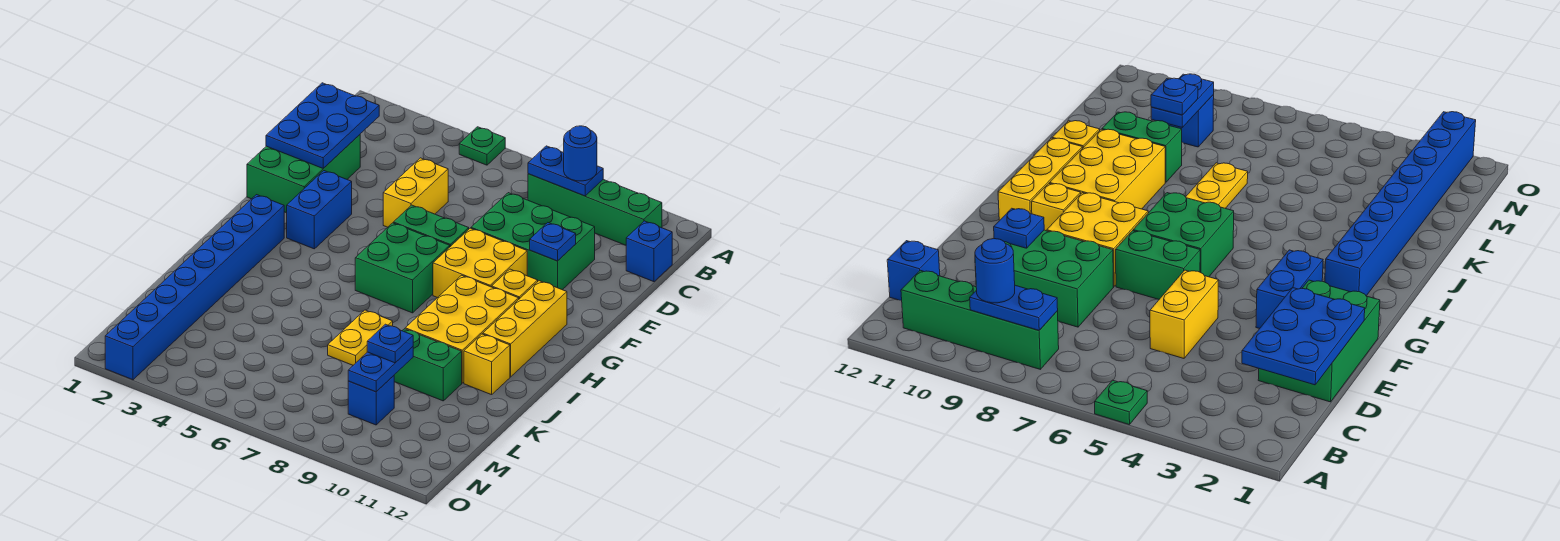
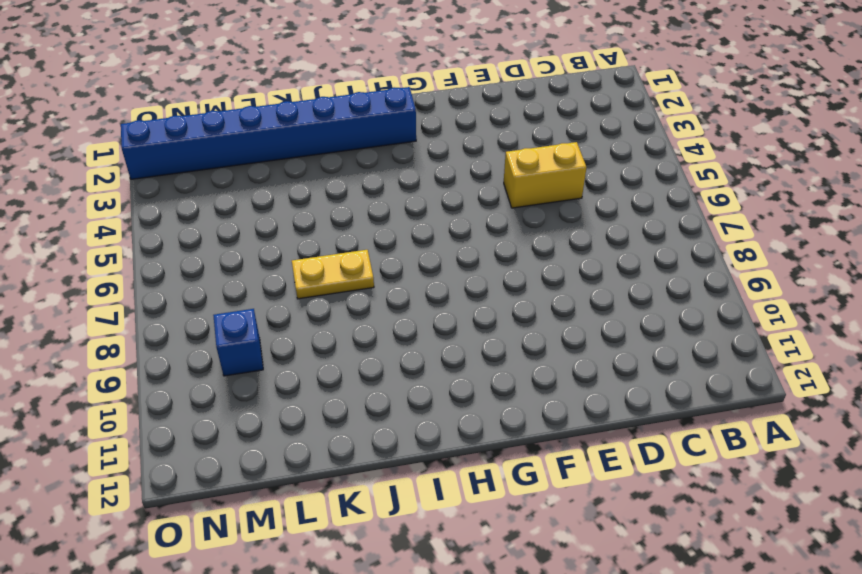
none -> green plate A5 level 1
none -> green brick B8:B11 level 1
none -> blue brick C12 level 1

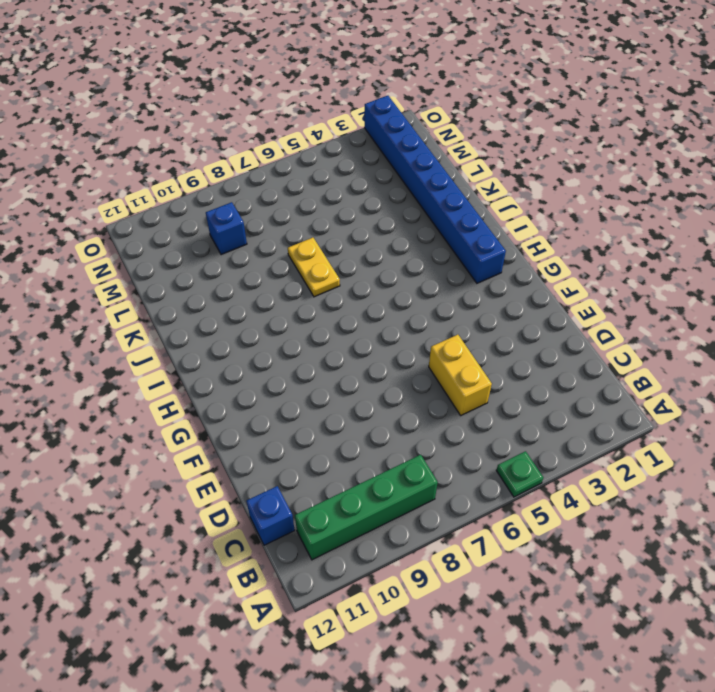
none -> green brick D1:F2 level 1
none -> green brick D8:E10 level 1
none -> blue brick F3:G3 level 1

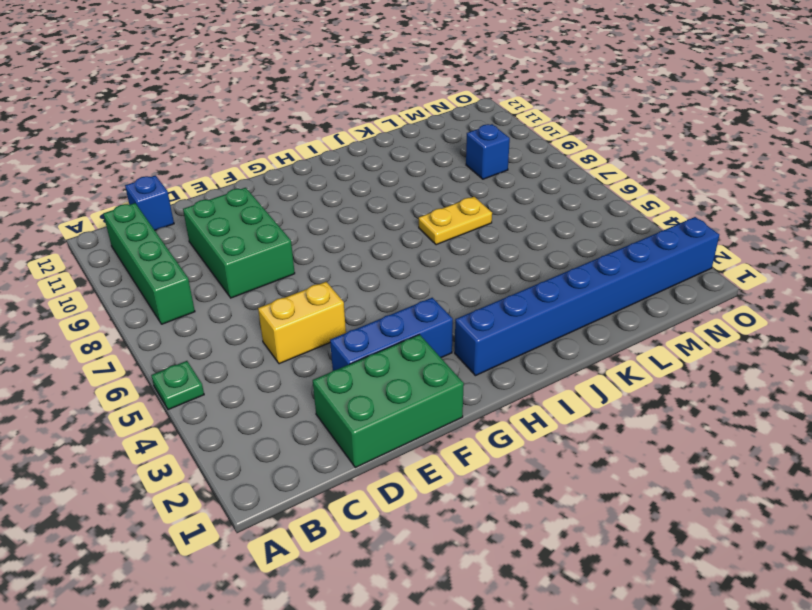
blue brick E3:G3 level 1 -> blue brick F3:G3 level 1
none -> green brick F6:F7 level 1
none -> yellow brick F8:G9 level 1
none -> green brick G6:H7 level 1

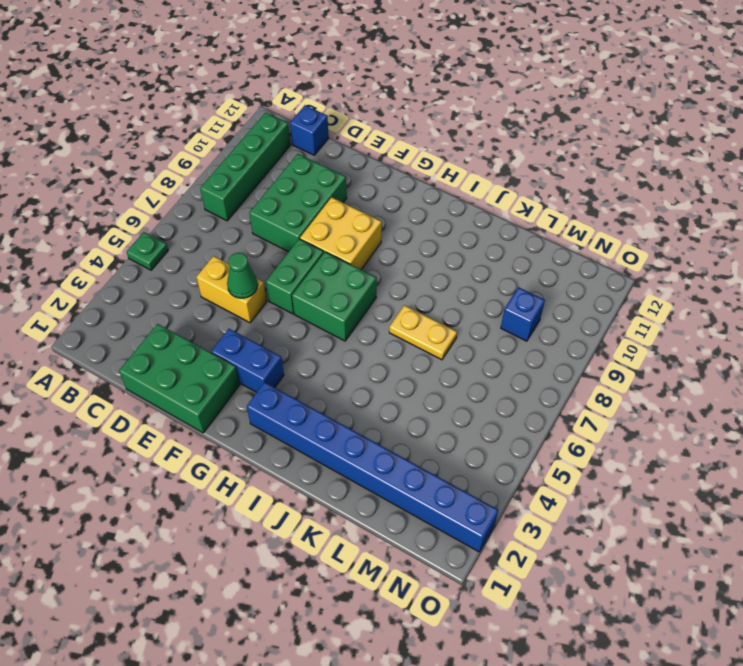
green cone E5 level 2 -> none
none -> yellow brick G10 level 1
none -> yellow brick G11:I11 level 1
none -> yellow brick H9:J10 level 1

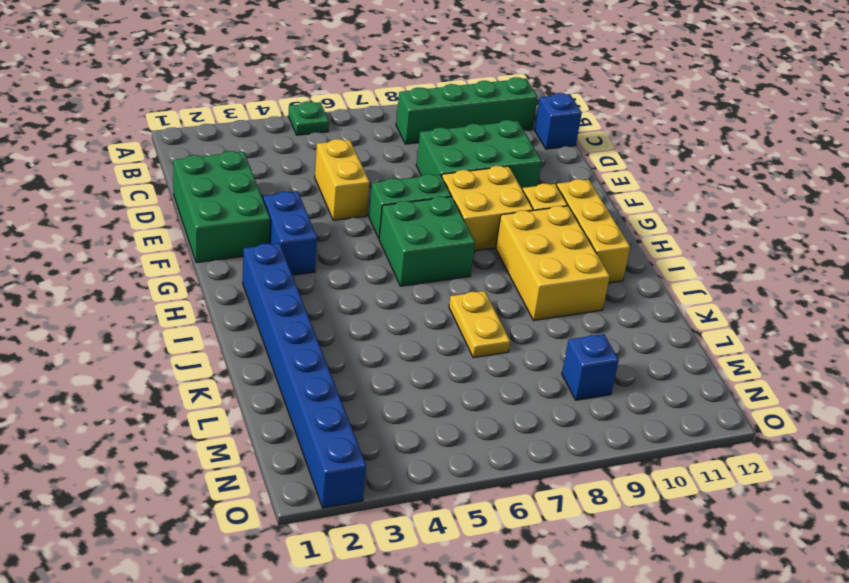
none -> yellow brick J11 level 1
none -> green brick K9:K10 level 1
none -> blue plate B8:B9 level 2

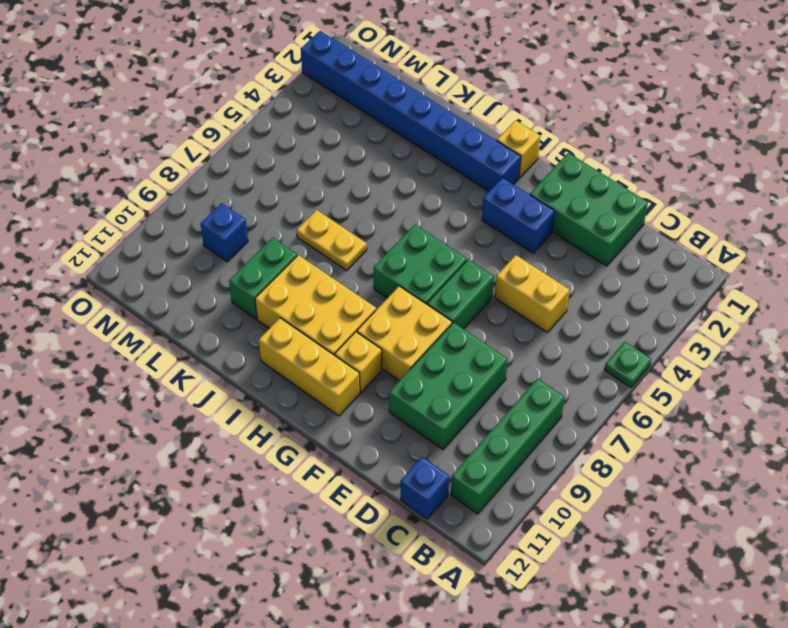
yellow brick H1 level 1 -> yellow brick J11 level 1
none -> blue plate B8:B9 level 2
none -> blue plate C1:E2 level 2
none -> blue plate E10 level 2

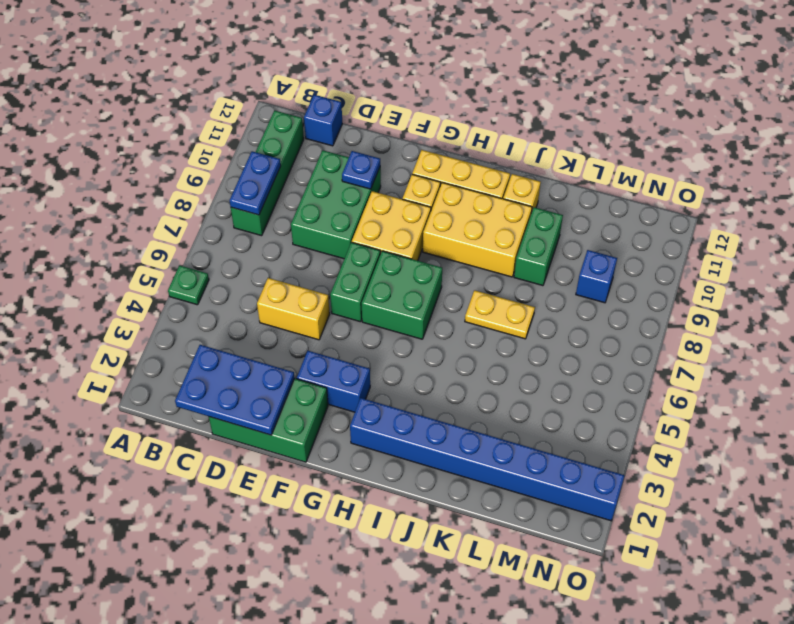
none -> blue plate L9:M9 level 2
none -> blue round brick B9 level 3
none -> blue plate L9 level 3

